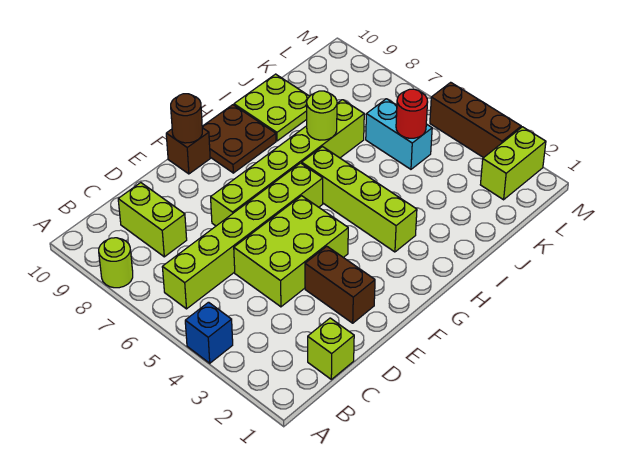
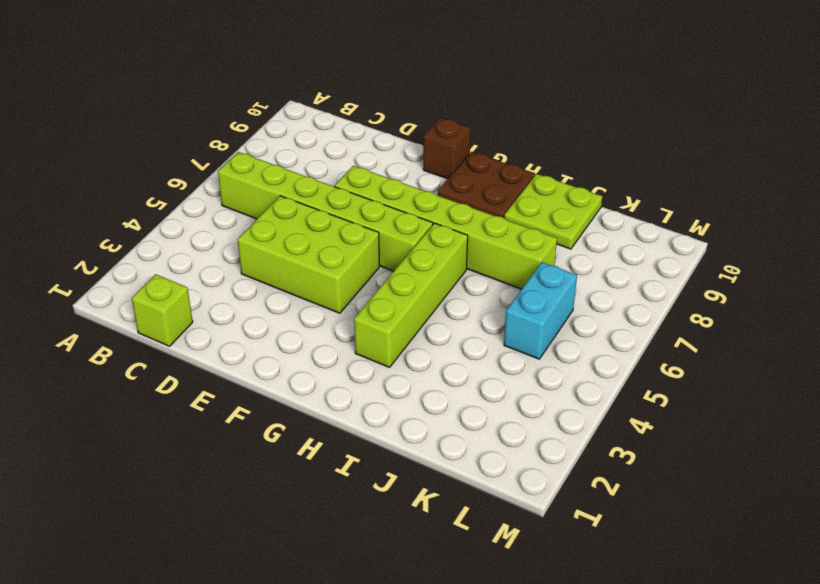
none -> blue brick A4 level 1
none -> lime round brick A8 level 1
none -> lime brick C8:C9 level 1

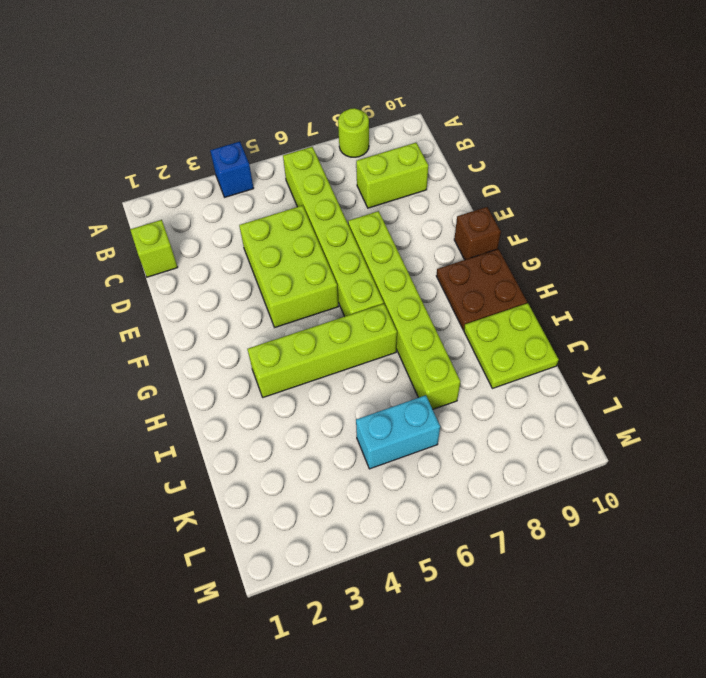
none -> brown brick E2:E3 level 1
none -> lime brick L2:M2 level 1
none -> brown brick M3:M5 level 1

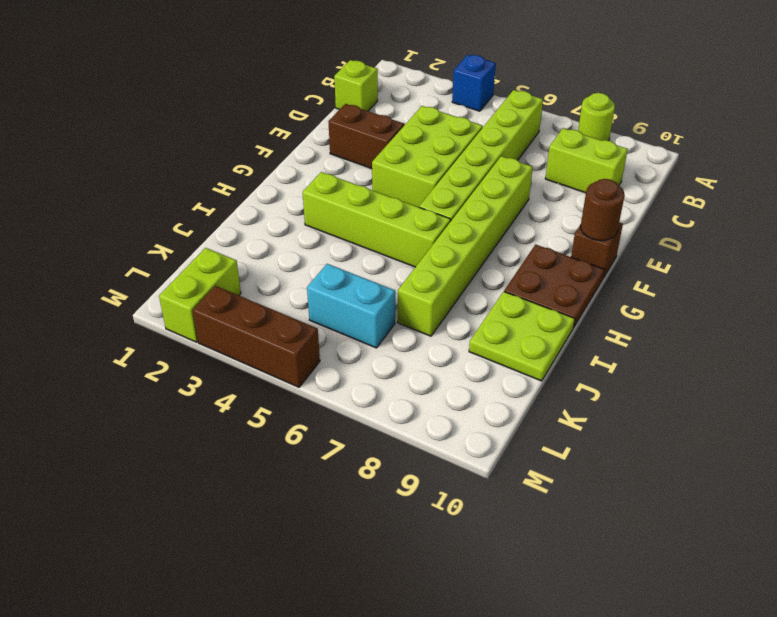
none -> lime round brick I7 level 2
none -> red round brick K5 level 2

